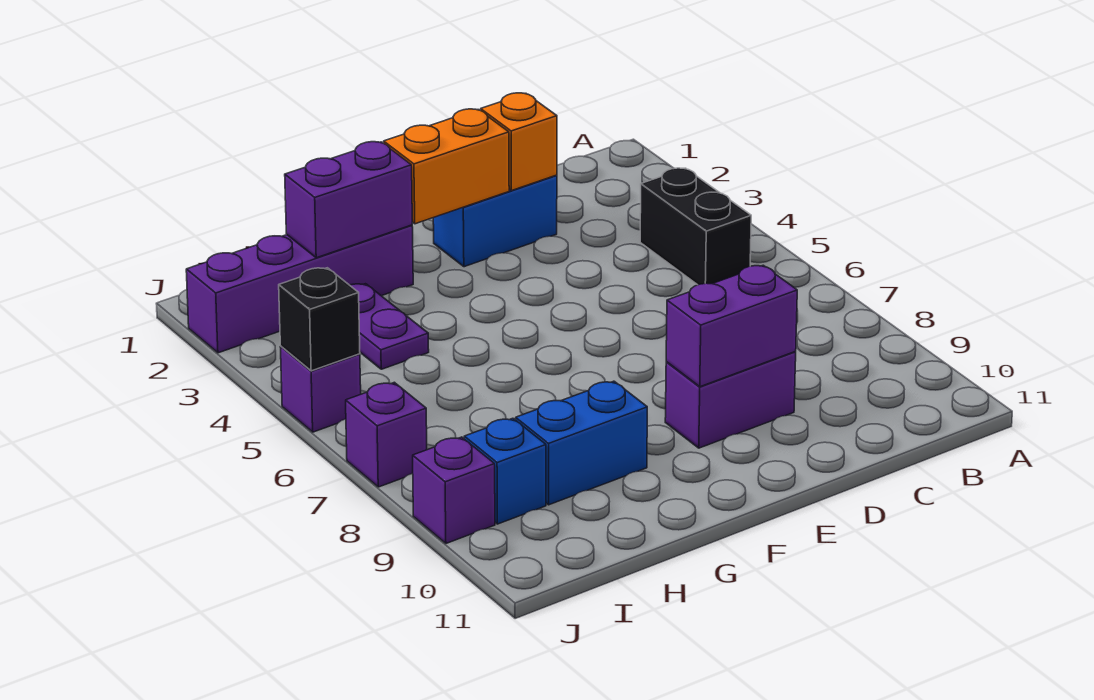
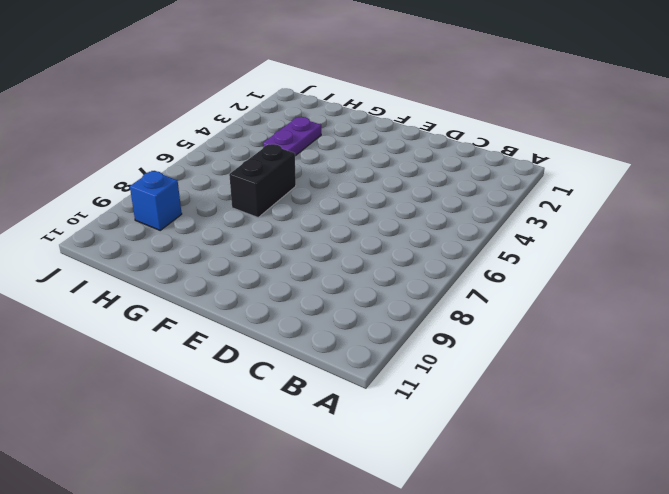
black brick G6:G7 level 1 -> black brick B4:B5 level 1
none -> blue brick D2:E2 level 1
none -> purple brick D9:E9 level 1
none -> purple brick G2:J2 level 1

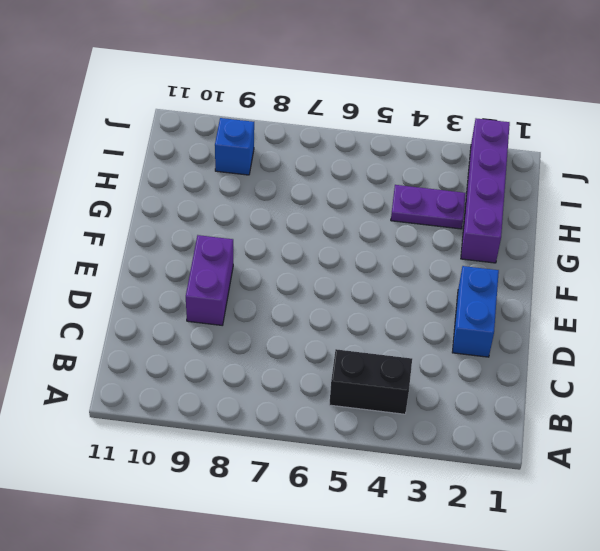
none -> blue brick G9:H9 level 1
none -> purple brick J5 level 1
none -> purple brick J7 level 1

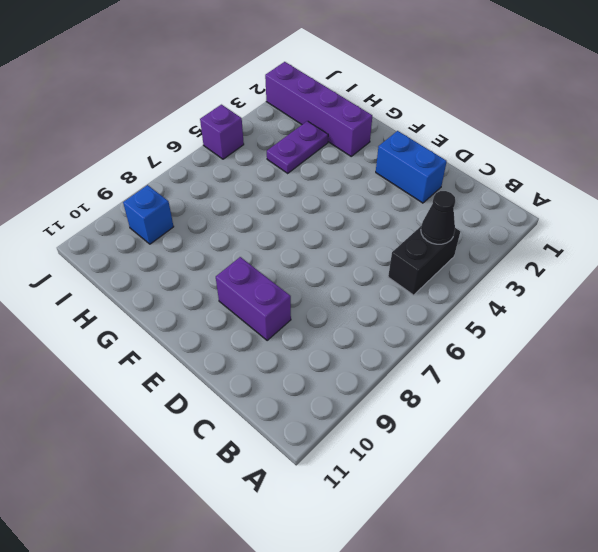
black cone B4 level 2 -> none
none -> blue brick G9:H9 level 1
none -> purple brick J7 level 1
none -> purple brick J9 level 1

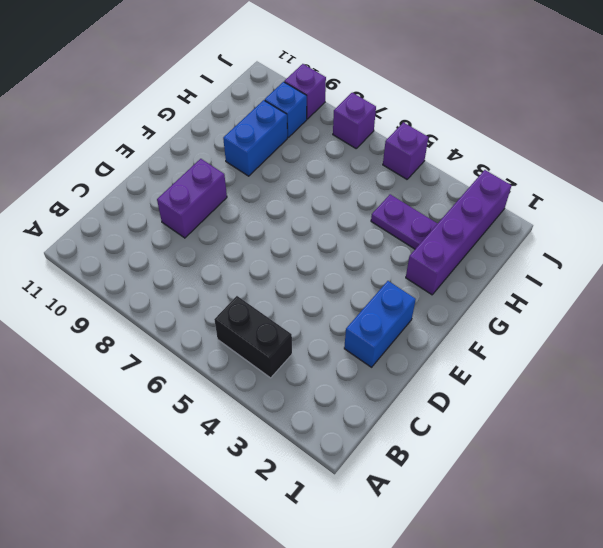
none -> orange brick D2 level 2
none -> purple brick D9:E9 level 2
none -> orange brick E2:F2 level 2

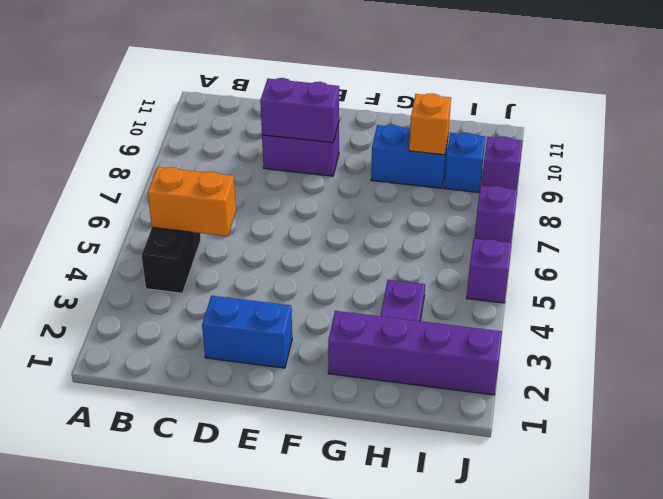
orange brick B5:C5 level 2 -> orange brick E2:F2 level 2
orange brick H9 level 2 -> orange brick D2 level 2
none -> purple brick G2:H2 level 2
none -> black brick J5 level 2

